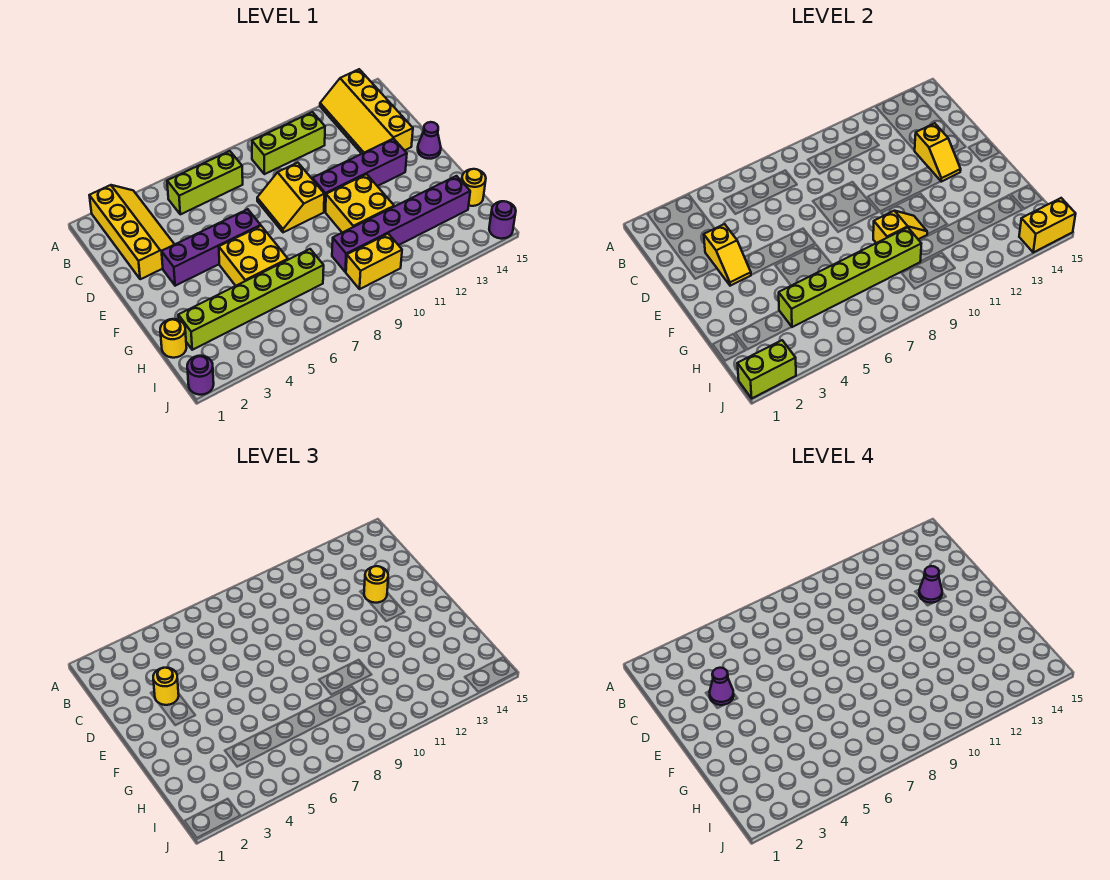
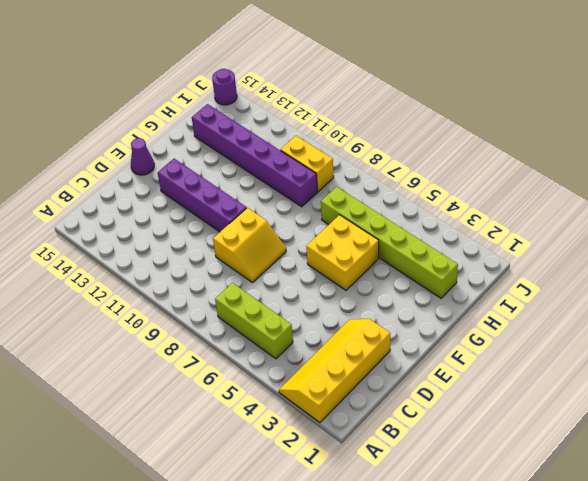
none -> yellow slope A13:D14 level 1 top 14
none -> lime brick B9:B11 level 1
none -> purple brick E3:E6 level 1

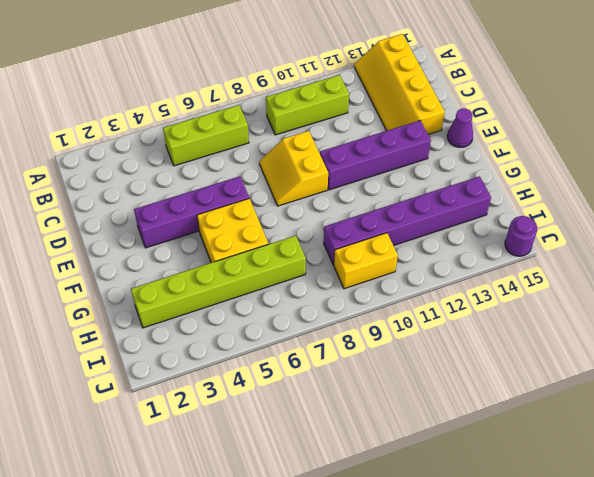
none -> yellow slope A2:D3 level 1 top 2
none -> yellow brick F10:G11 level 1
none -> yellow round brick H1 level 1

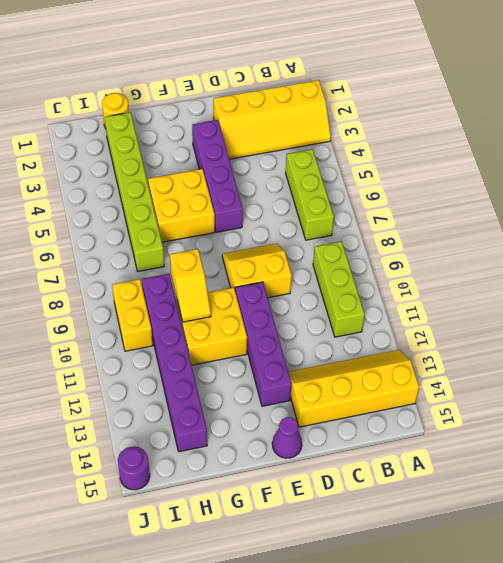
none -> yellow round brick H15 level 1
none -> purple round brick J1 level 1
none -> yellow slope D3:E3 level 2 top D

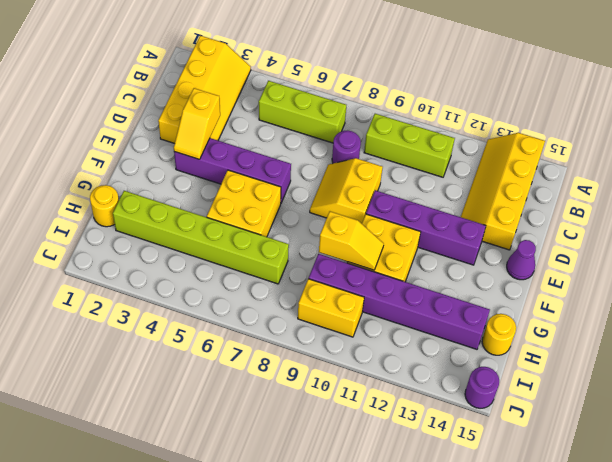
purple round brick C8 level 1 -> purple round brick J1 level 1
none -> yellow slope D13:E13 level 2 top D
none -> lime brick H4:H9 level 2
none -> lime brick J1:J2 level 2

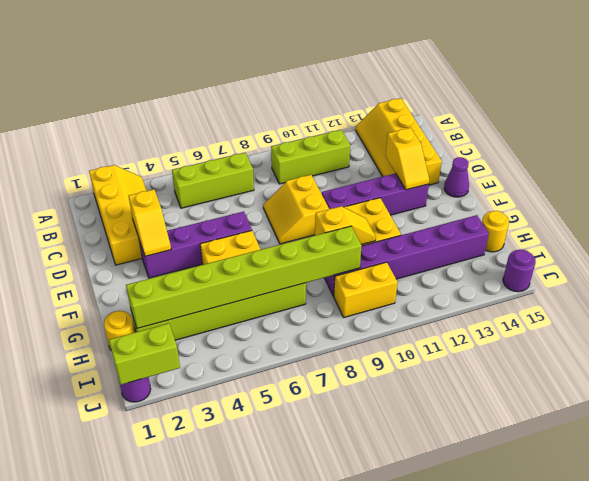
lime brick H2:H9 level 2 -> lime brick H4:H9 level 2
none -> yellow brick J14:J15 level 2
none -> yellow round brick D3 level 3
none -> yellow round brick D13 level 3

